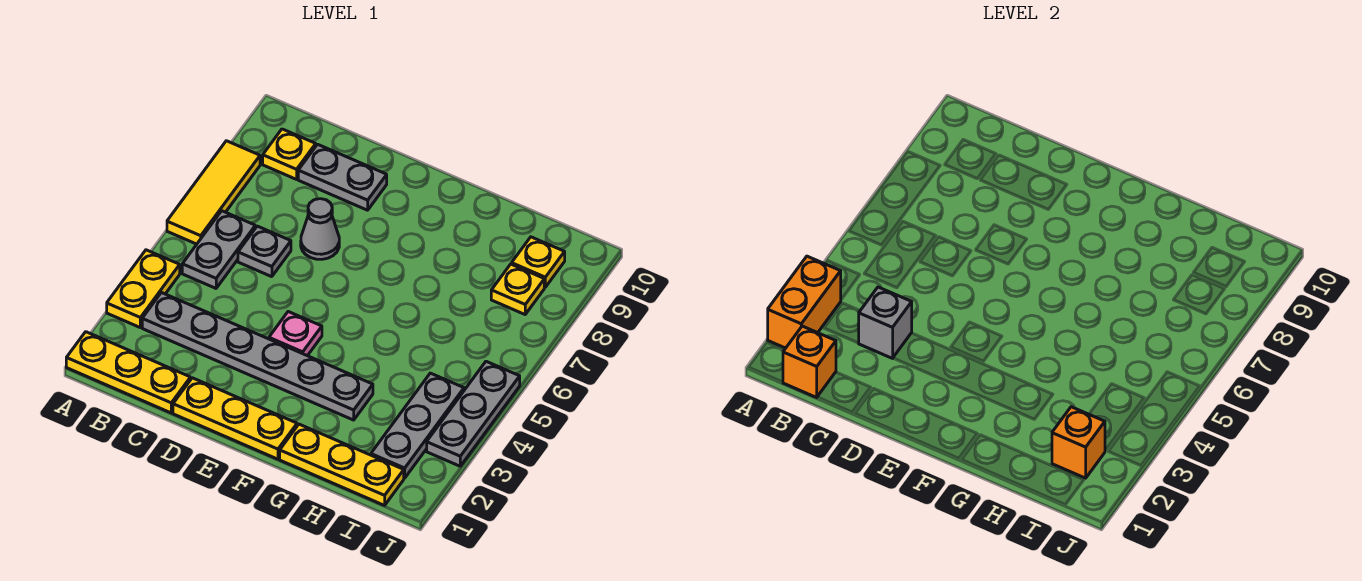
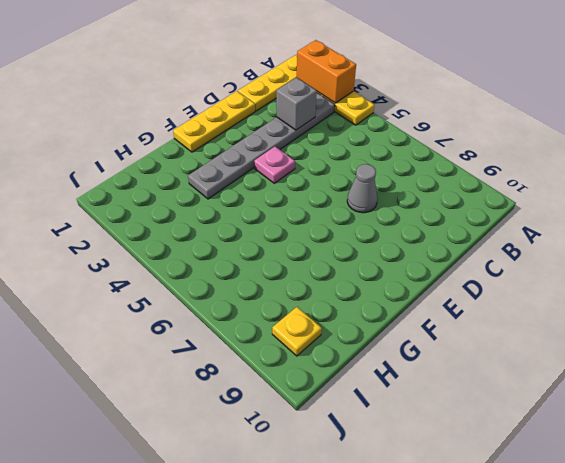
none -> yellow tile A6:A8 level 1
none -> grey plate B5:B6 level 1
none -> yellow plate B9 level 1

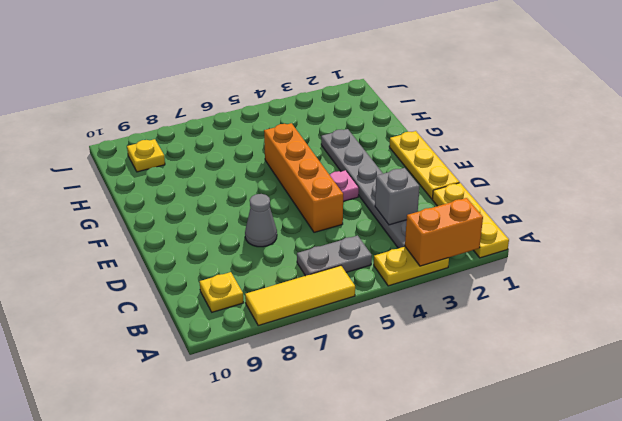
orange brick D5:G5 level 1 -> none
none -> grey plate C6 level 1
none -> grey plate C9:D9 level 1
none -> yellow plate G1:I1 level 1

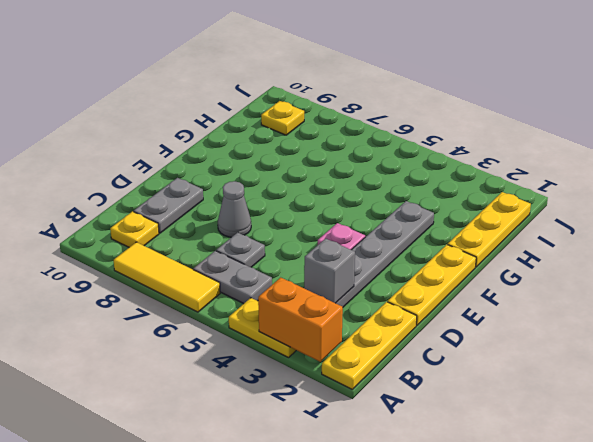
none -> grey plate I2:I4 level 1
none -> yellow plate I8 level 1
none -> grey plate J3:J5 level 1

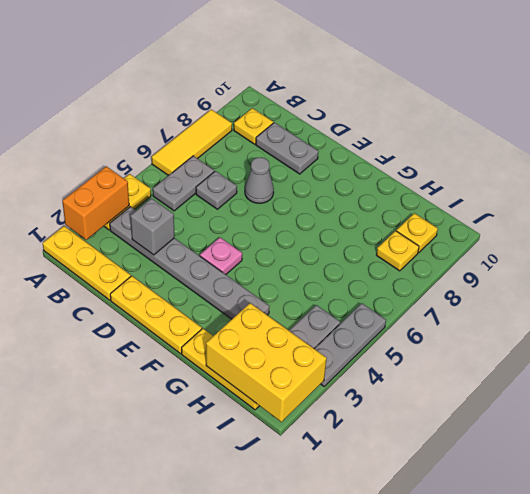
yellow brick H1:J2 level 2 -> orange brick I2 level 2
none -> orange brick B1 level 2

